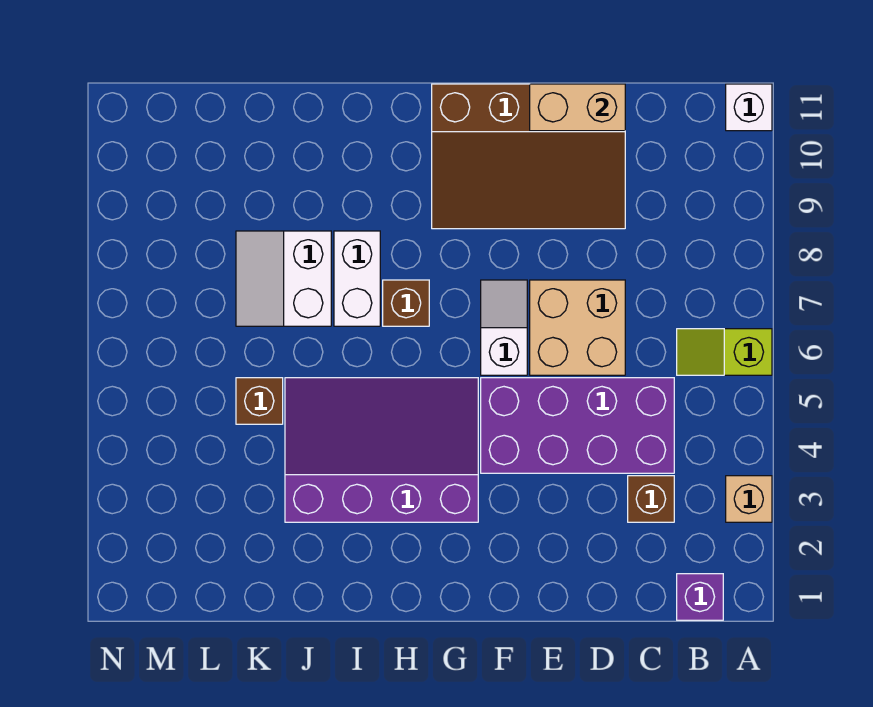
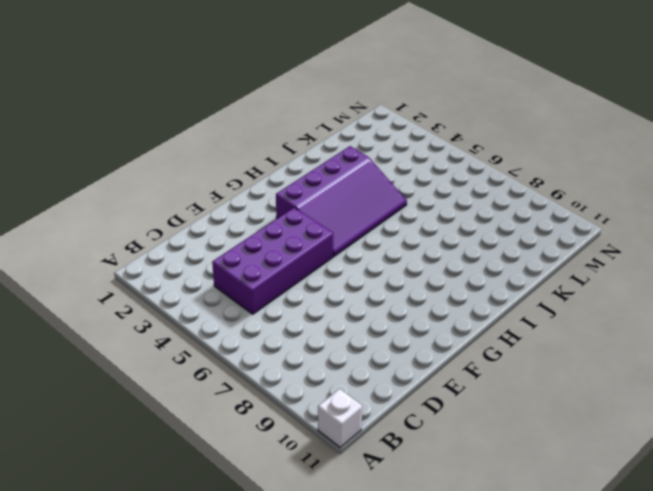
none -> tan brick A3 level 1
none -> lime slope A6:B6 level 1 top A
none -> purple brick B1 level 1

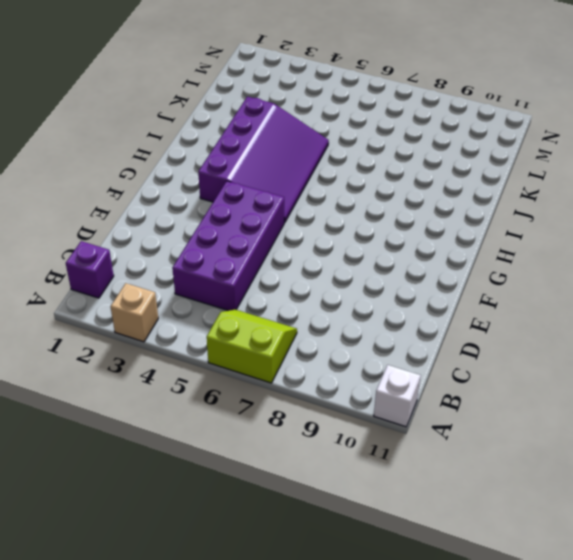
lime slope A6:B7 level 1 top A -> lime slope A6:B6 level 1 top A
none -> brown brick C3 level 1
none -> tan brick D6:E7 level 1
none -> brown slope D9:G11 level 1 top 11

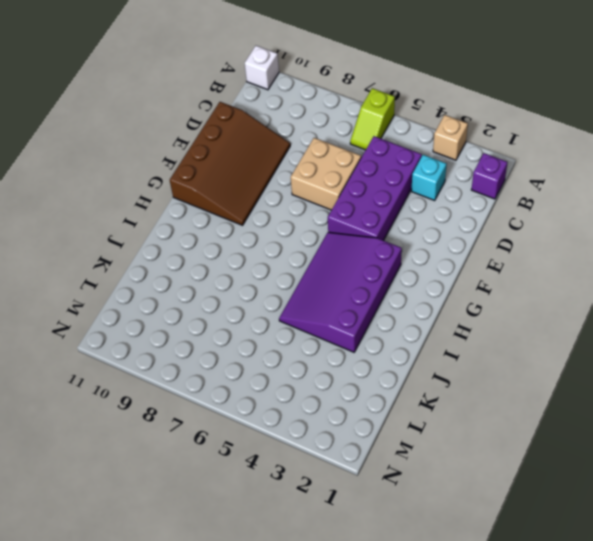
cyan brick C3 level 1 -> brown brick C3 level 1
none -> white slope F6:F7 level 1 top 6
none -> brown brick H7 level 1
none -> white brick I7:I8 level 1

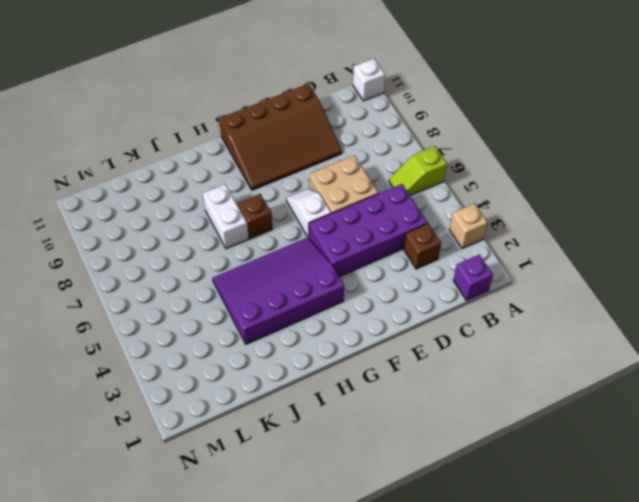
none -> white slope J7:K8 level 1 top J
none -> brown brick K5 level 1
none -> tan brick D11:E11 level 2

